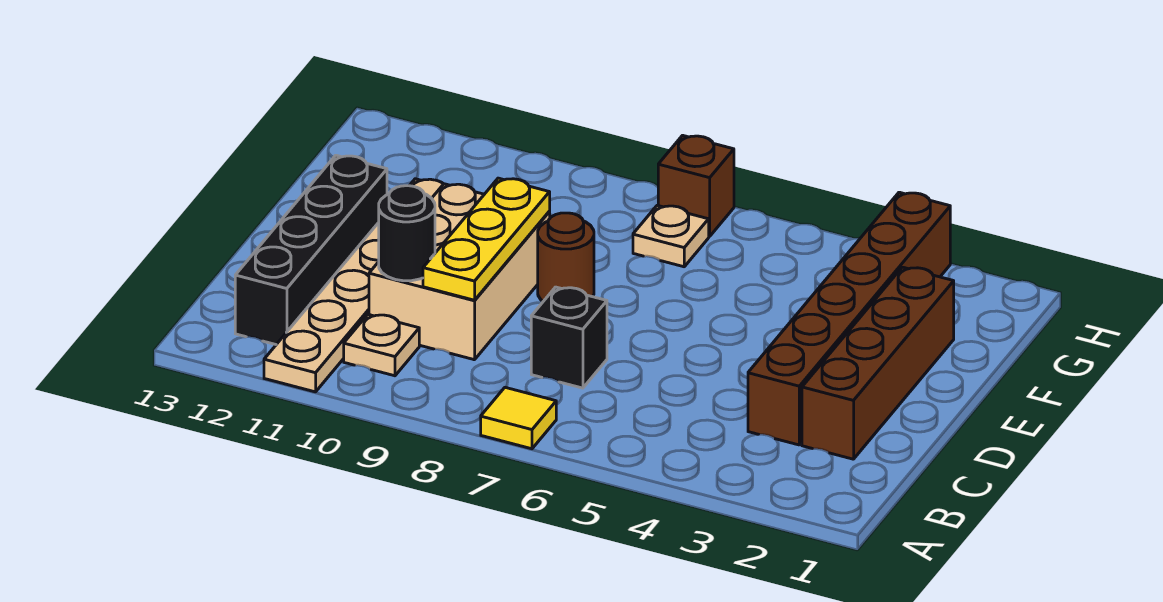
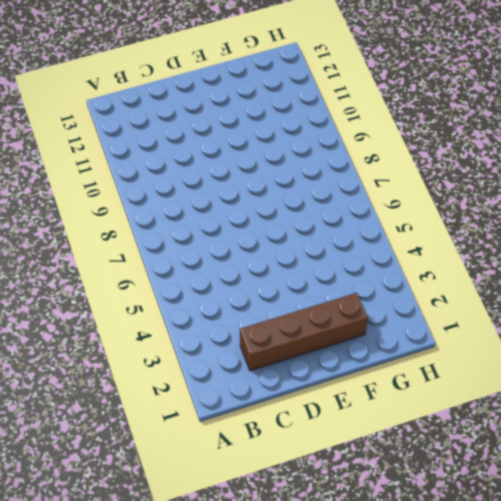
none -> yellow tile A7 level 1
none -> tan plate A11:F11 level 1
none -> tan plate B10 level 1

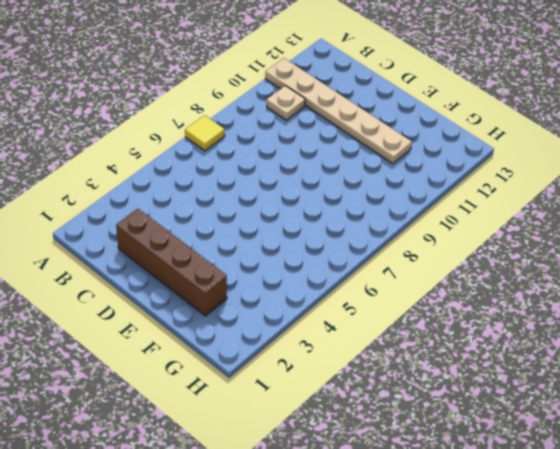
none -> black brick B12:E12 level 1
none -> brown brick C3:H3 level 1
none -> black brick C7 level 1

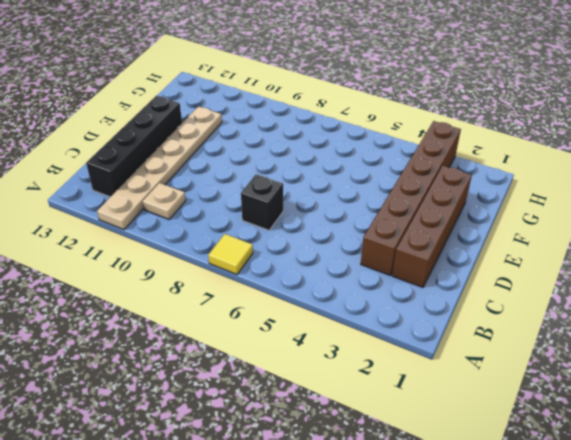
none -> tan brick C9:E10 level 1
none -> brown round brick E8 level 1
none -> tan plate G7 level 1

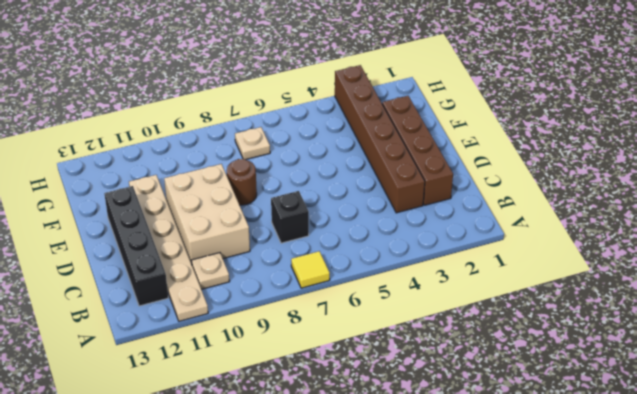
none -> brown brick H7 level 1
none -> yellow plate C9:E9 level 2
none -> black round brick C10 level 2

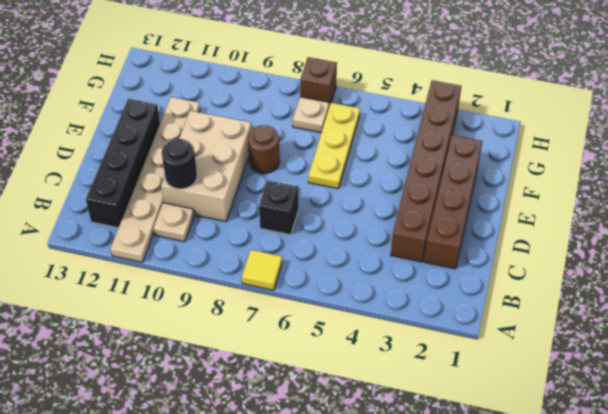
yellow plate E6:G6 level 1 -> yellow plate C9:E9 level 2

